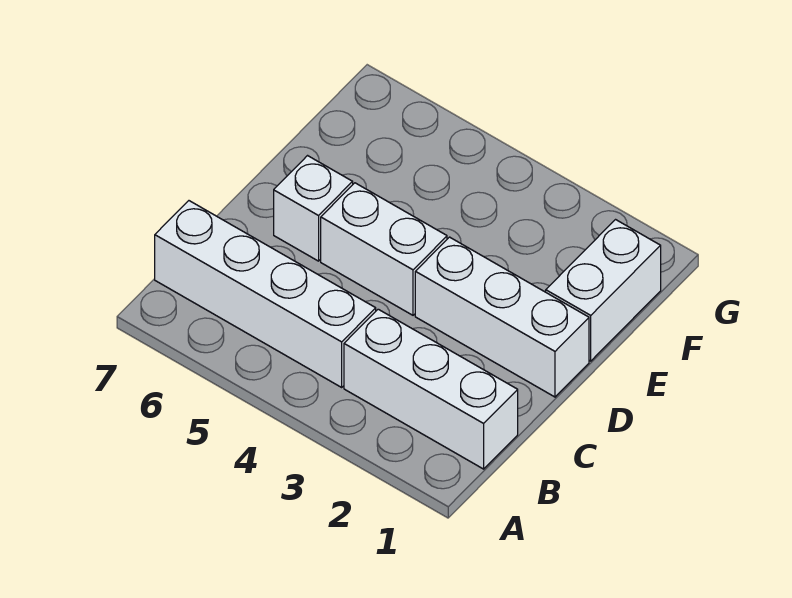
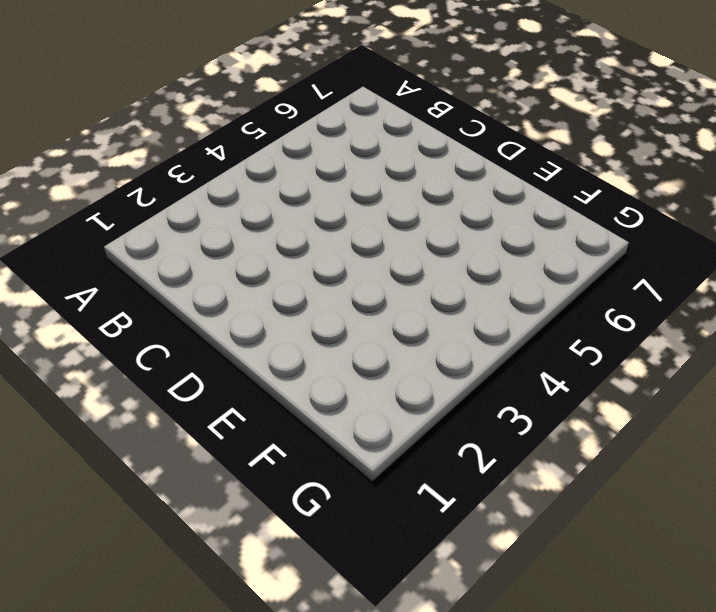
none -> white brick B1:B3 level 1
none -> white brick B4:B7 level 1

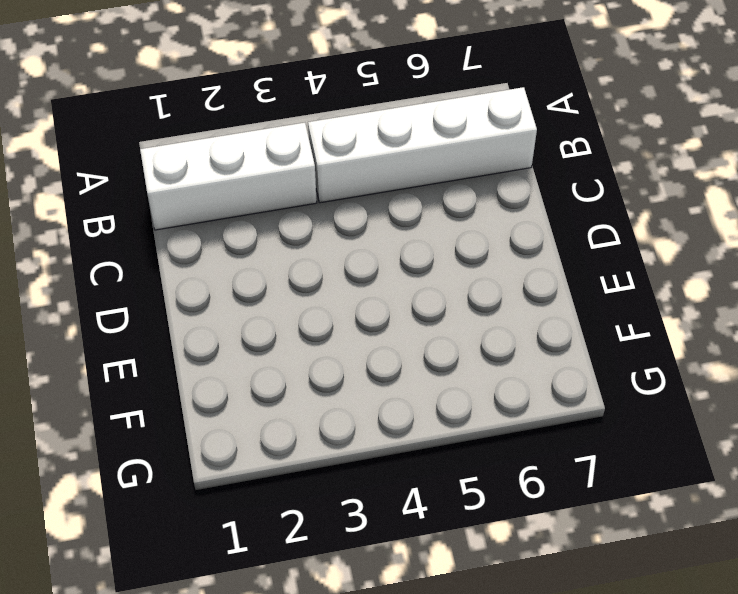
none -> white brick D1:D3 level 1
none -> white brick D4:D5 level 1

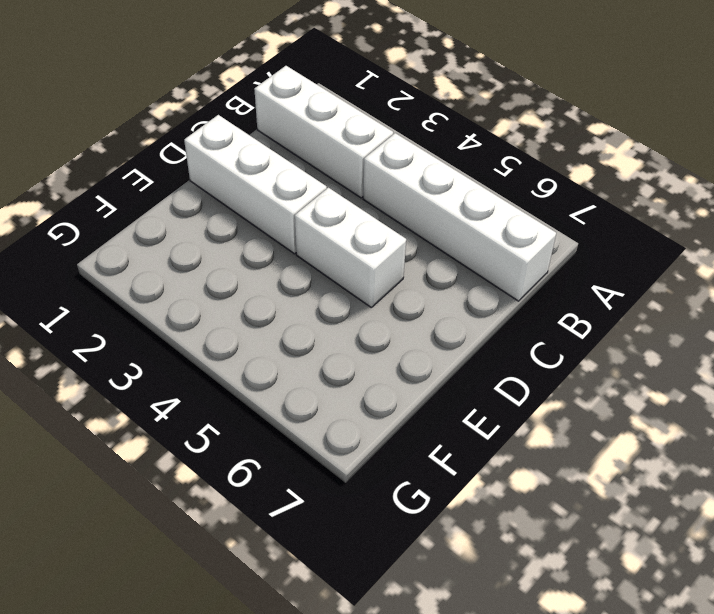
none -> white brick D6 level 1
none -> white brick E1:F1 level 1

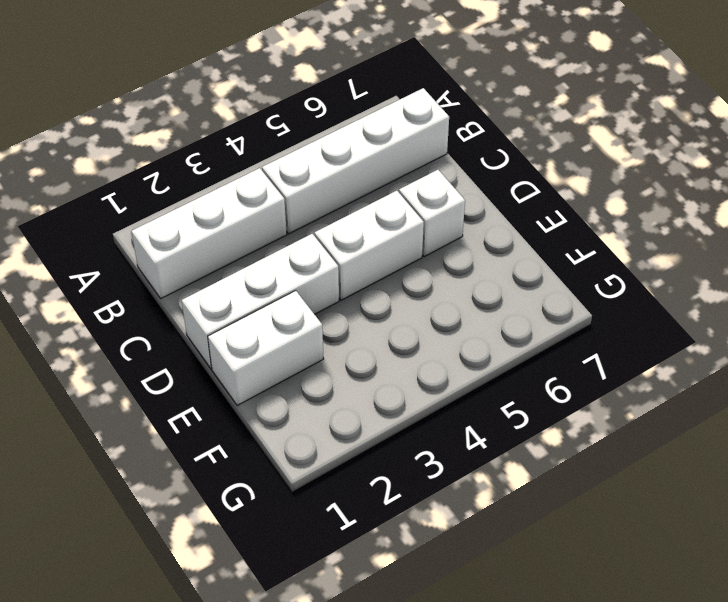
white brick E1:E2 level 1 -> white brick E1:F1 level 1

